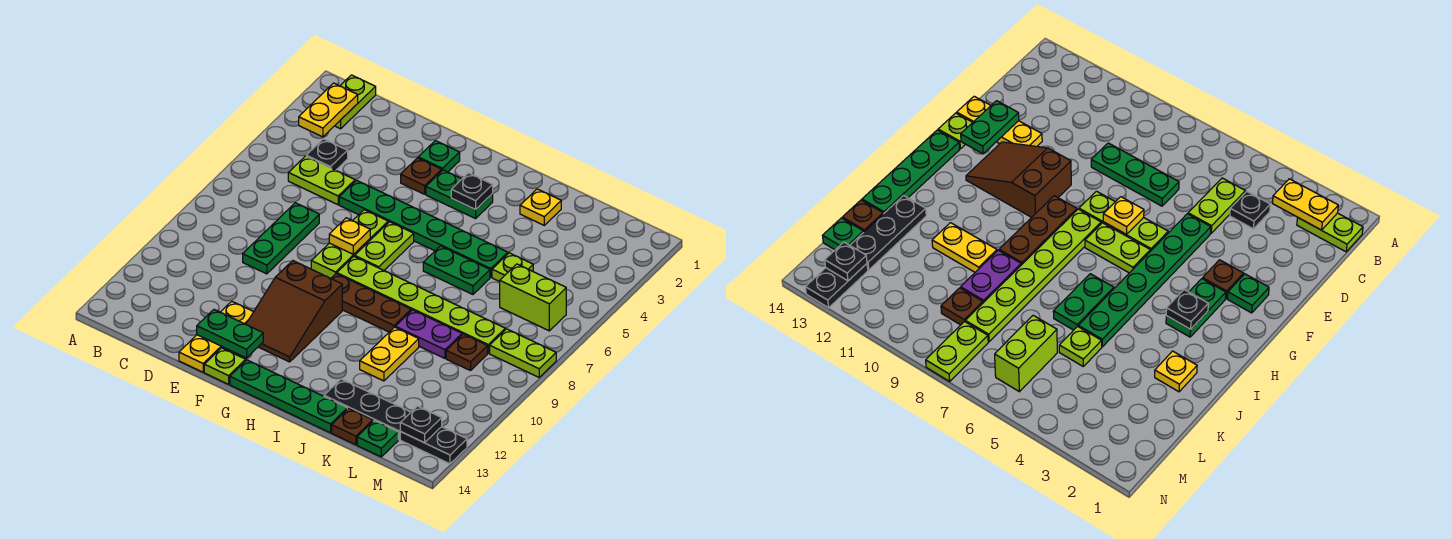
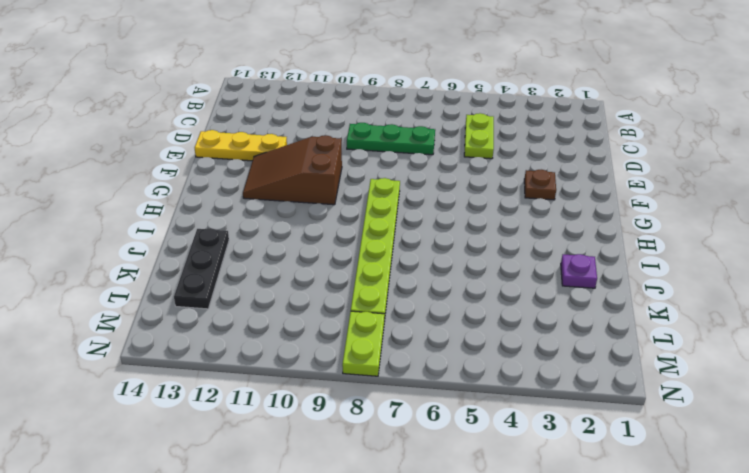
purple plate J2 level 1 -> yellow plate J2 level 1
none -> lime plate B1:B2 level 1
none -> black plate C4 level 1
none -> green plate E5:J5 level 1
none -> green plate F2 level 1

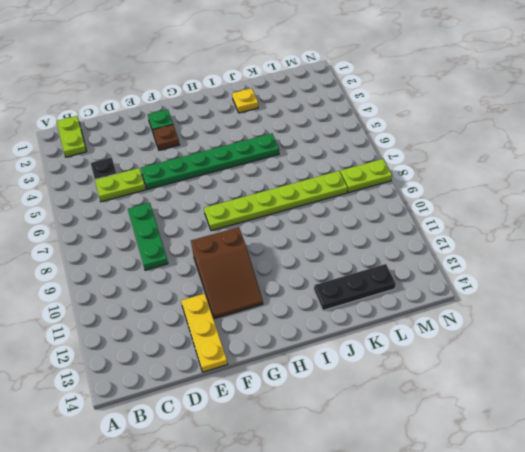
none -> lime plate F6:F8 level 1
none -> lime plate F14 level 1
none -> green plate G3:H3 level 1
none -> lime plate G6:G7 level 1

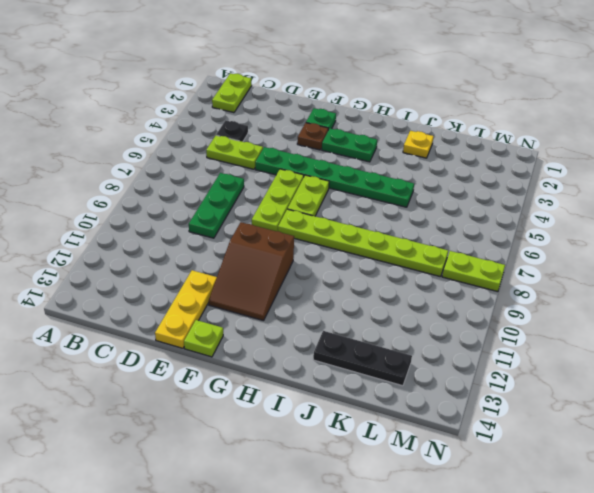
none -> brown plate G9:I9 level 1
none -> green plate G14:J14 level 1
none -> green plate I6:J6 level 1
none -> purple plate J9:K9 level 1

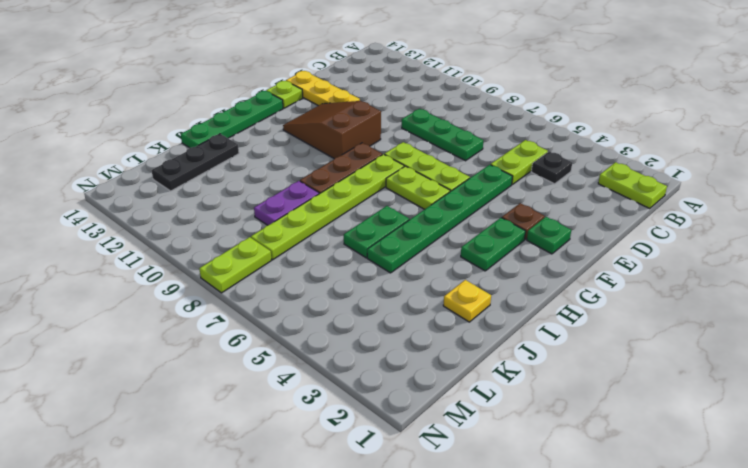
none -> yellow plate J10:J11 level 1
none -> lime plate K5 level 1
none -> brown plate K14 level 1
none -> lime brick L6:M6 level 1

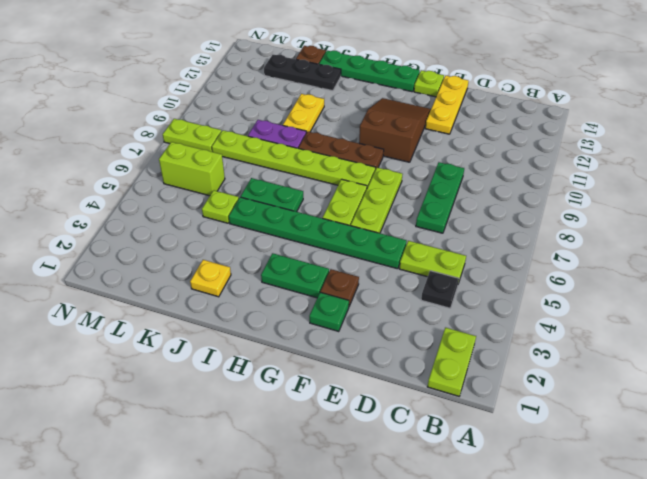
none -> brown plate L9 level 1
none -> green plate L14 level 1
none -> black plate M13:N13 level 1
none -> yellow plate B2:B3 level 2

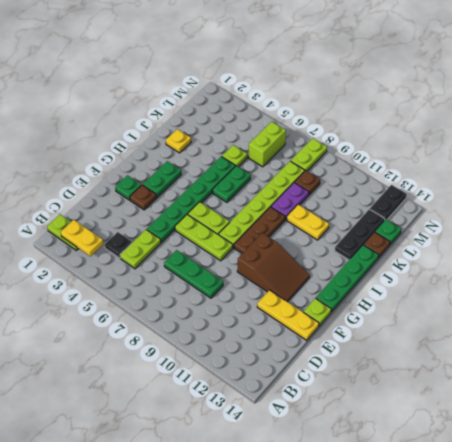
none -> green plate E13:F13 level 2
none -> yellow plate F7 level 2
none -> black plate H3 level 2
none -> black plate M13 level 2

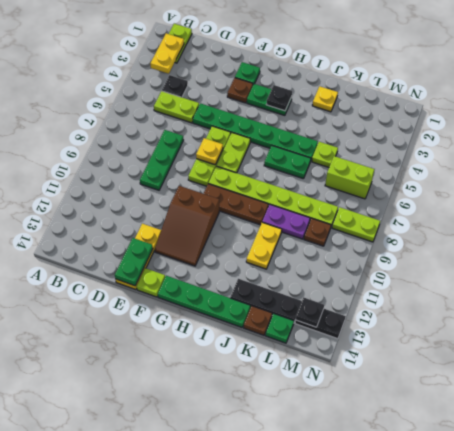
green plate E13:E14 level 2 -> green plate E13:F13 level 2

